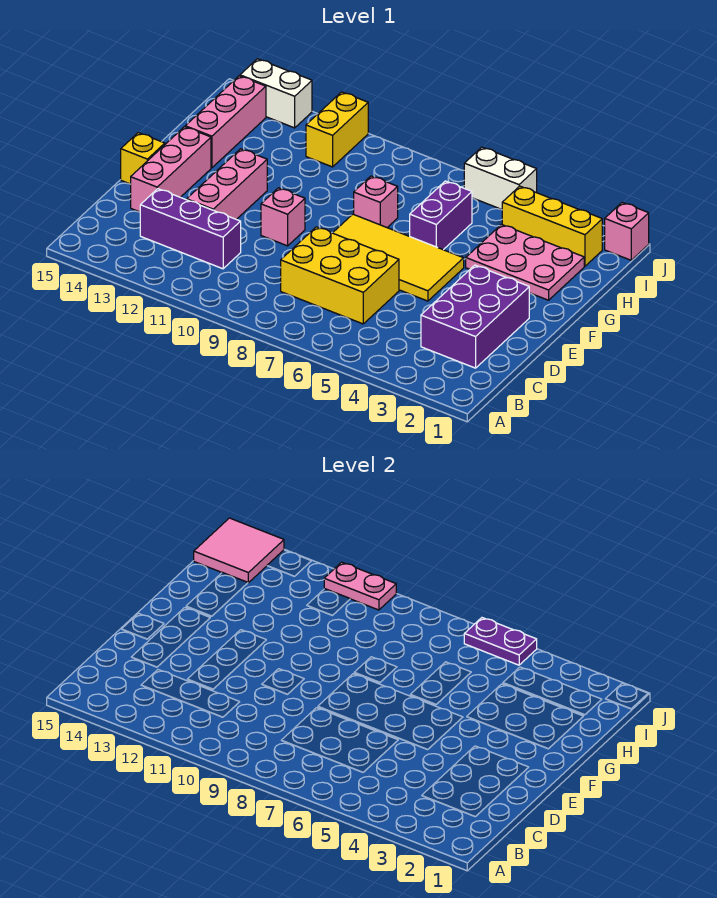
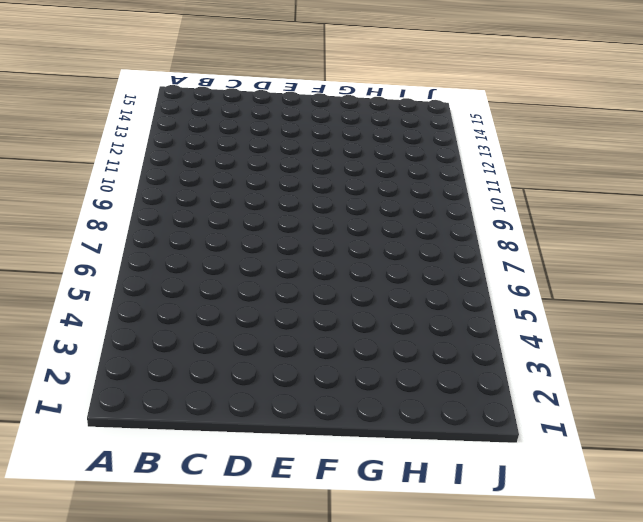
none -> purple brick C2:E3 level 1
none -> yellow brick C6:D8 level 1
none -> purple brick C11:C13 level 1

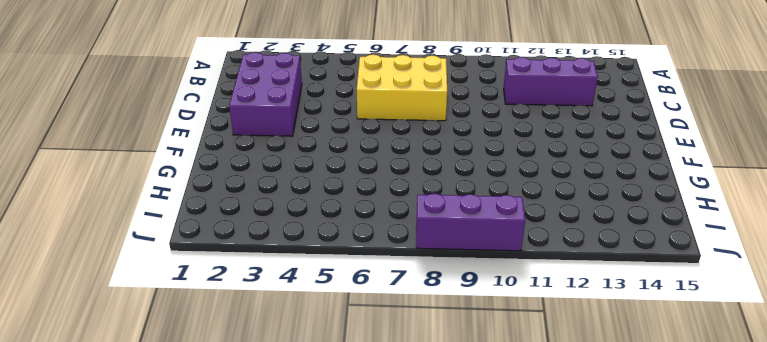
purple brick J8:J10 level 1 -> none
none -> pink brick D12:F12 level 1
none -> pink brick D14:F14 level 1
none -> yellow tile E5:F8 level 1

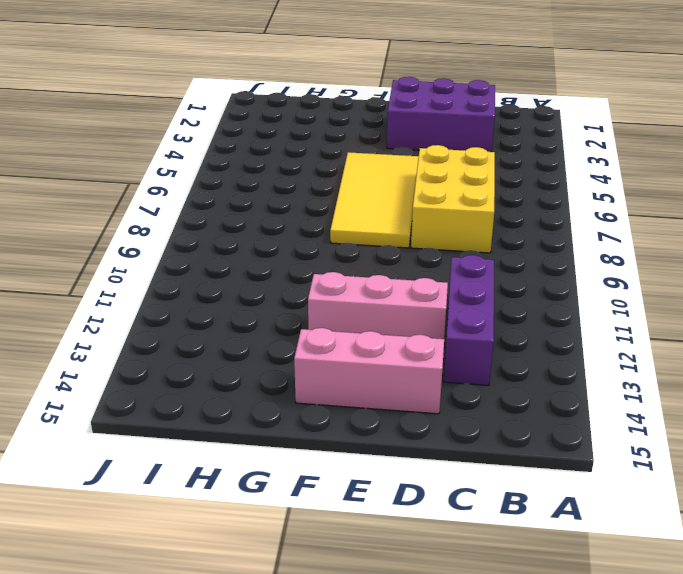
none -> pink brick E10 level 1
none -> yellow brick E15 level 1
none -> pink plate G2:H4 level 1

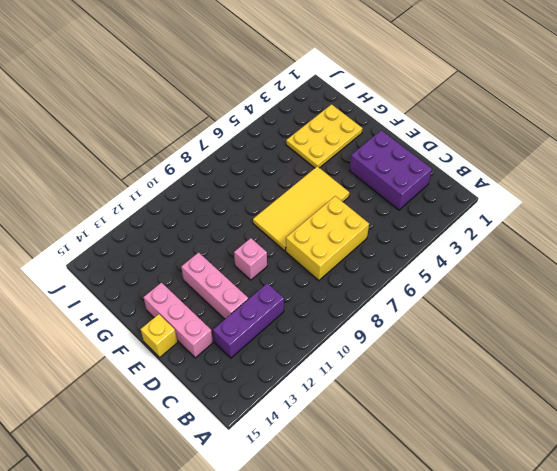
yellow plate G2:H4 level 1 -> pink plate G2:H4 level 1
none -> purple brick G6:H6 level 1
none -> pink brick G8 level 1
none -> pink brick G14:I14 level 1

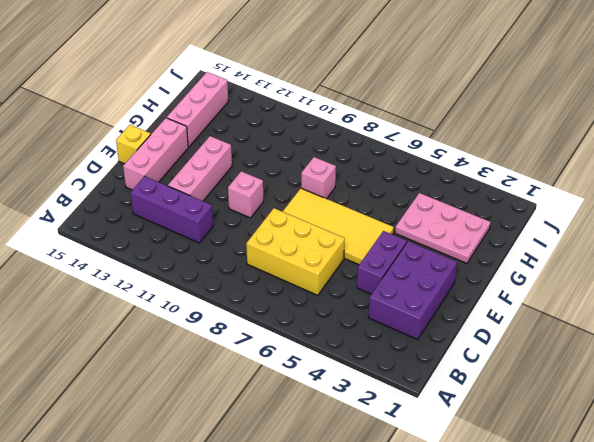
purple brick D4:E4 level 1 -> purple brick G6:H6 level 1
none -> yellow brick I2:I4 level 1
none -> yellow brick I11:J11 level 1
none -> pink brick J1 level 1

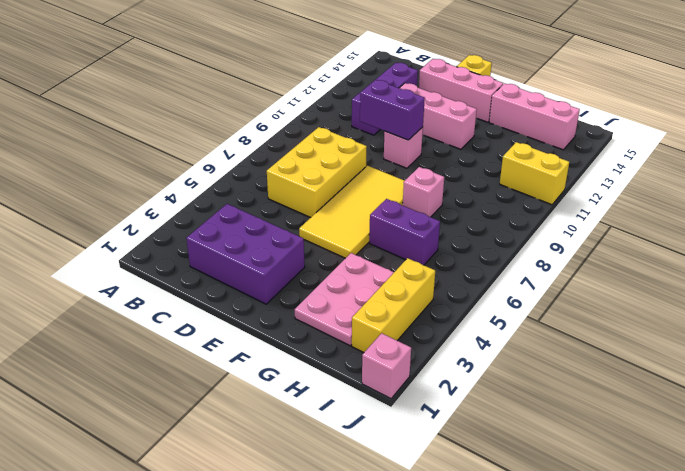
purple brick D10:E10 level 2 -> none
none -> white brick J5:J6 level 1
none -> white brick J13:J14 level 1
none -> pink tile I14:J15 level 2

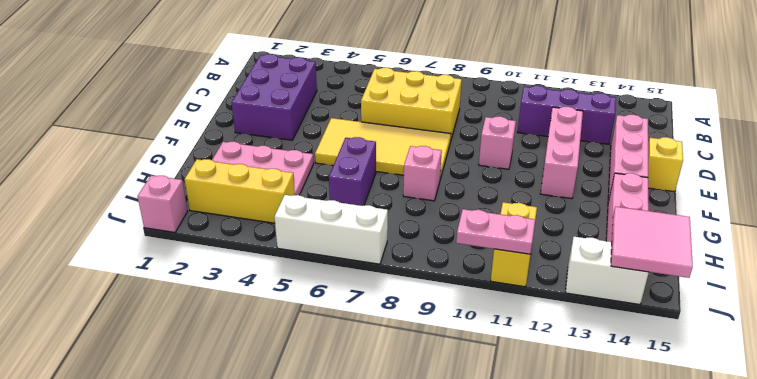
white brick J5:J7 level 1 -> white brick J5:J6 level 1
none -> purple plate J5:J6 level 2

